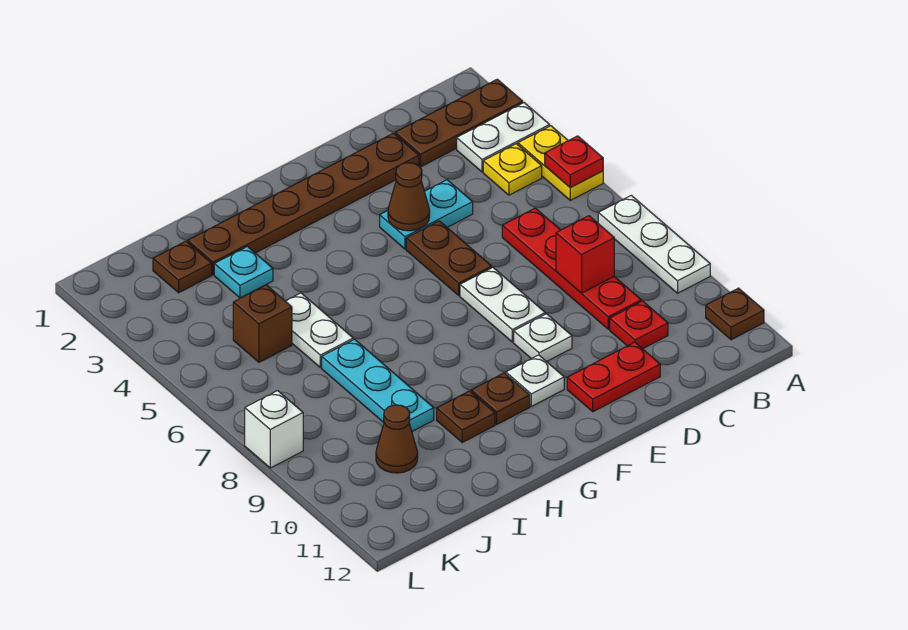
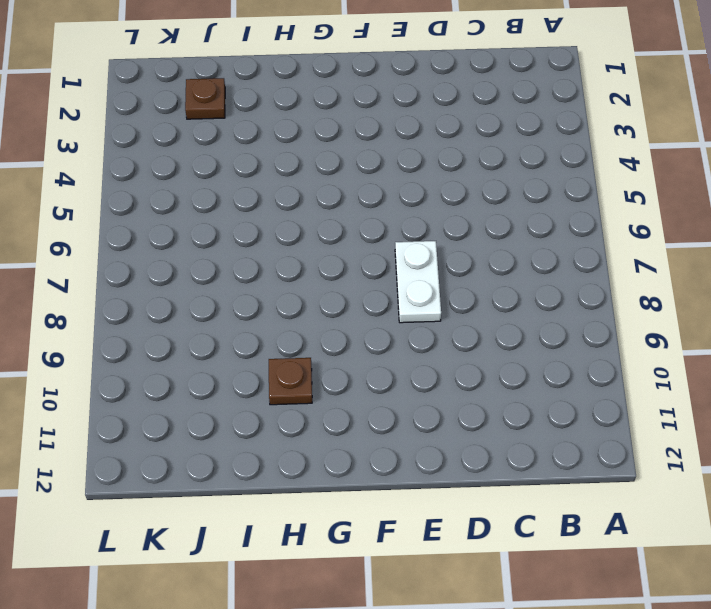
none -> brown plate A2:C2 level 1
none -> white plate A3:B3 level 1
none -> yellow plate A4:A5 level 1

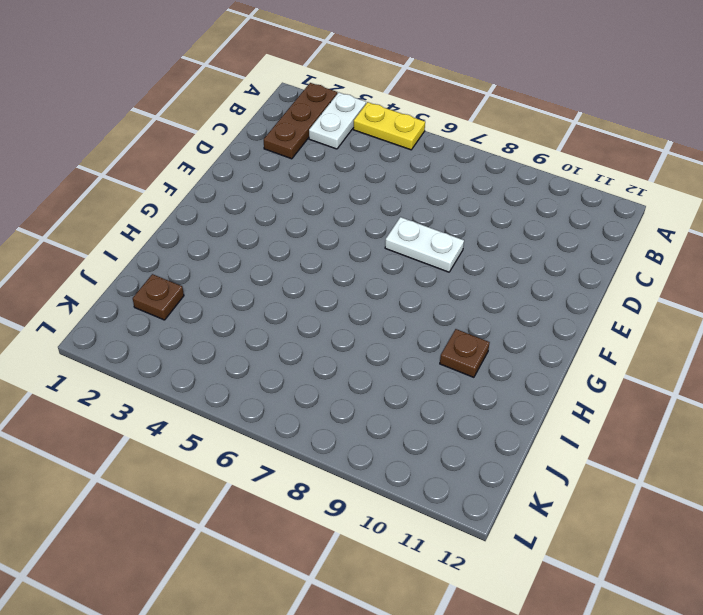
none -> white plate A7:A9 level 1
none -> brown plate A11 level 1
none -> yellow plate B4 level 1

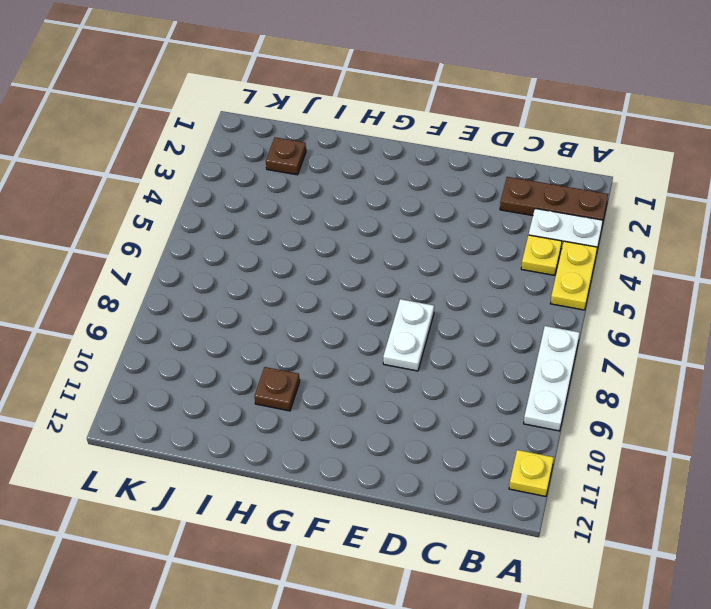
yellow plate A11 level 1 -> brown plate A11 level 1
none -> red plate C6:C9 level 1
none -> red plate C10 level 1
none -> brown plate D2:I2 level 1

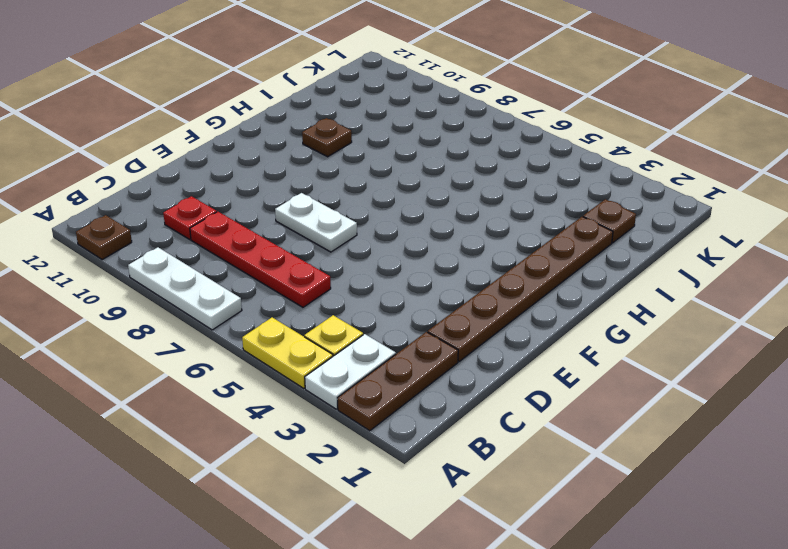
none -> cyan plate D4:E4 level 1
none -> red plate D11:E11 level 1
none -> brown plate E5:E6 level 1

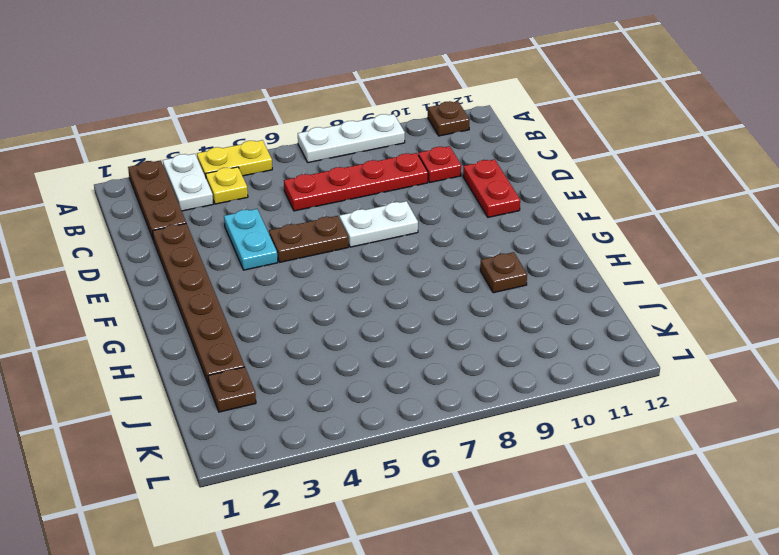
none -> white plate E9 level 1
none -> white plate F10 level 1
none -> brown plate G10 level 1

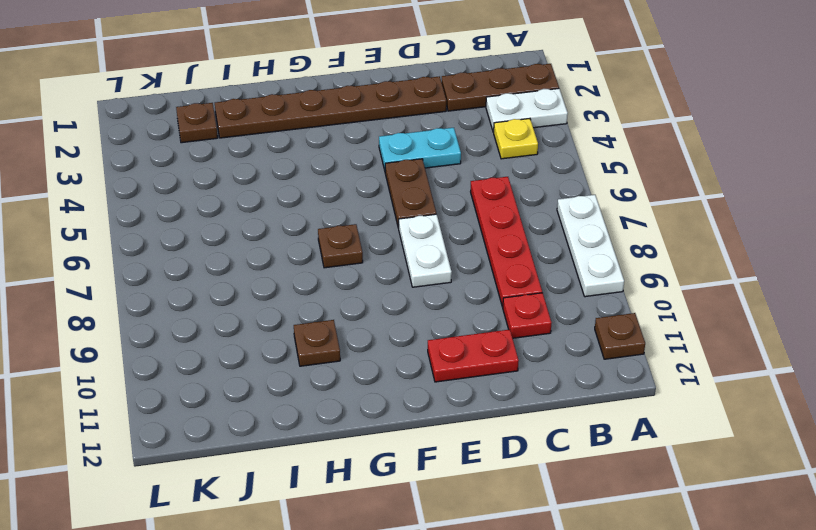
brown plate G7 level 1 -> brown plate G10 level 1
none -> yellow plate A4:A5 level 1
none -> white plate E9 level 1
none -> white plate F10 level 1

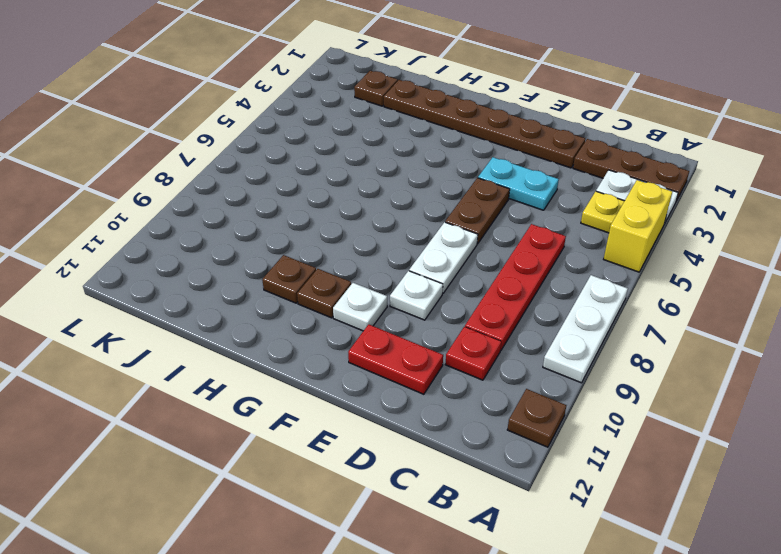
yellow brick A4:A5 level 1 -> yellow plate A4:A5 level 1
none -> cyan plate I3 level 1
none -> white plate I5:I6 level 1
none -> cyan plate I7:I9 level 1

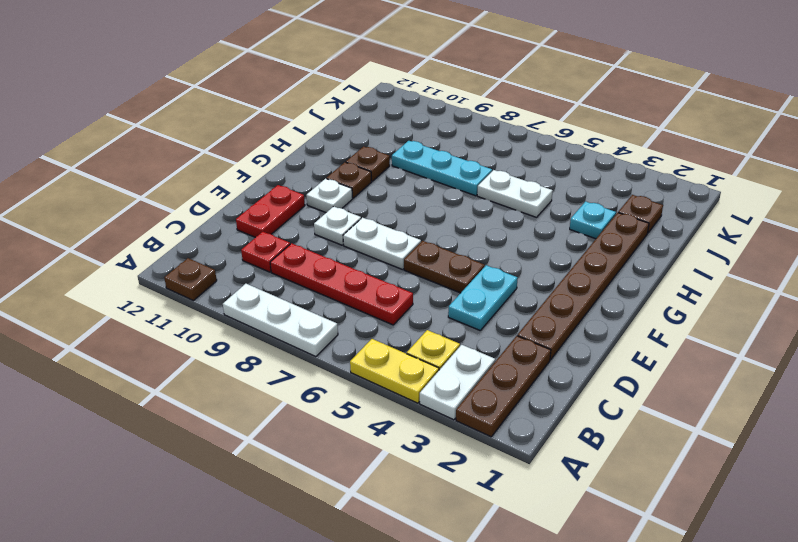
none -> brown brick J5 level 1
none -> brown cone J10 level 1
none -> white brick L8 level 1

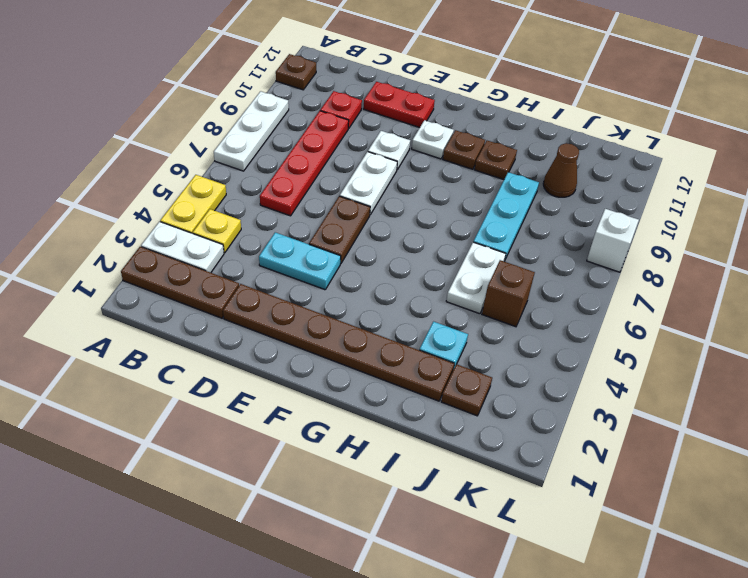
none -> red plate A5 level 2
none -> red brick C8 level 2
none -> brown cone E4 level 2

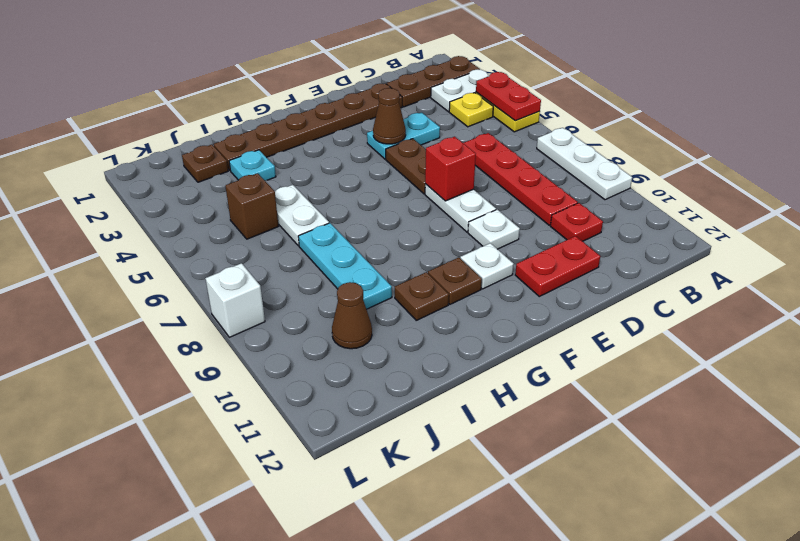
red plate A4:A5 level 2 -> red plate A5 level 2
red brick E7 level 2 -> red brick C8 level 2
none -> brown plate A11 level 1

